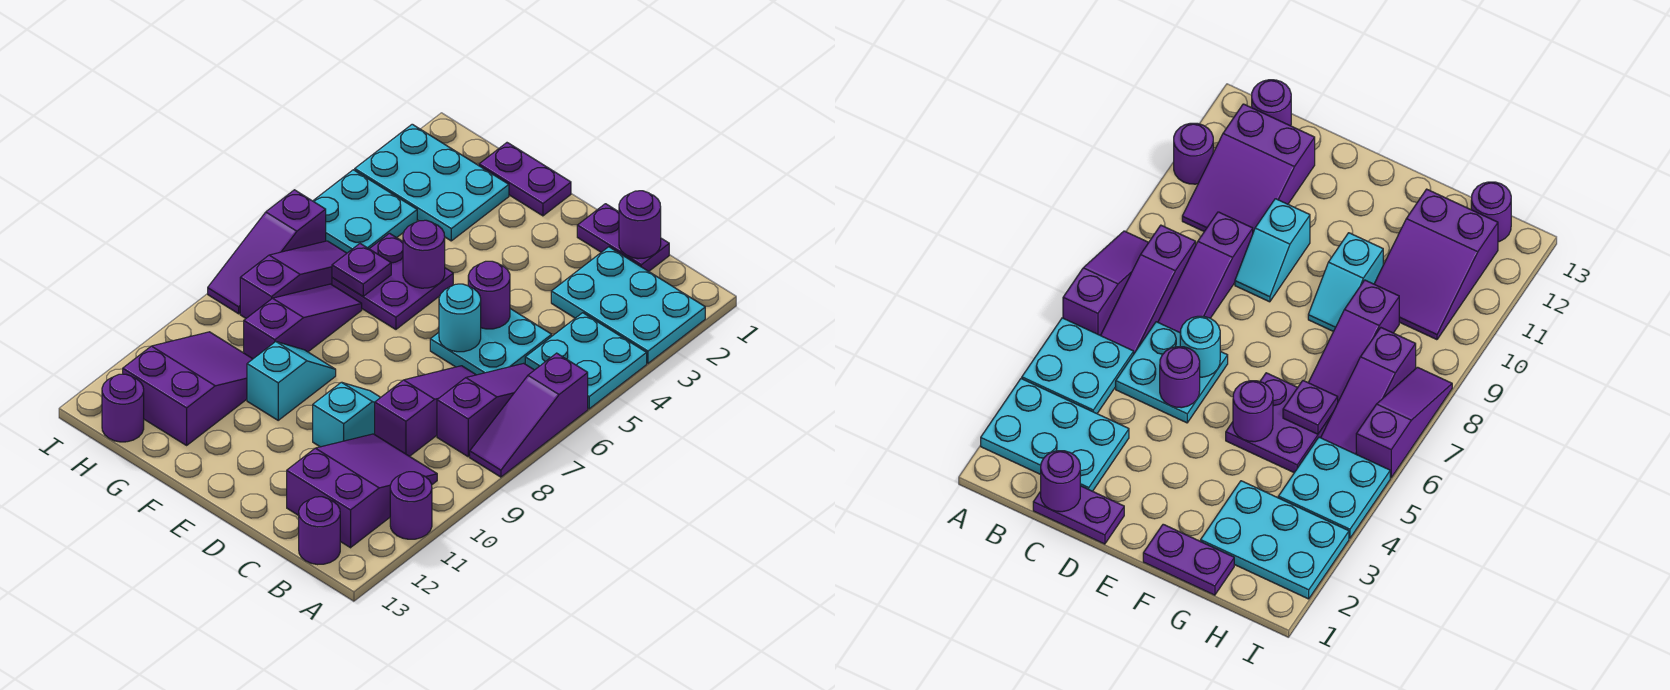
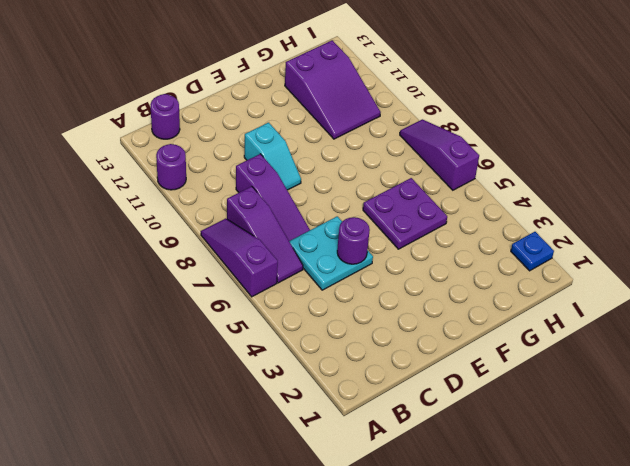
blue plate I2 level 1 -> cyan plate G2:I3 level 1
none -> cyan plate A2:C3 level 1
none -> cyan plate A4:B5 level 1
none -> purple slope B10:C12 level 1 top 12

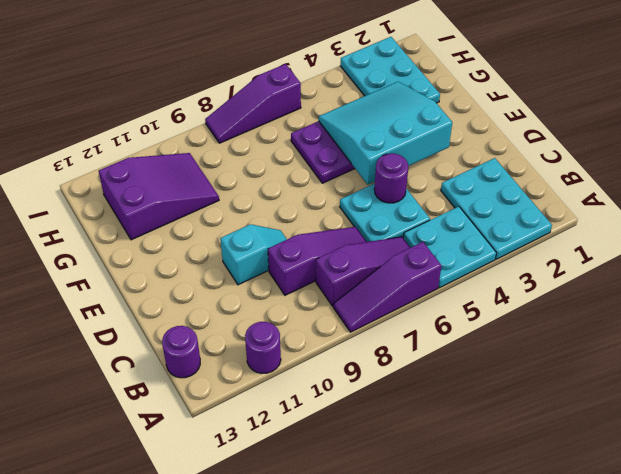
cyan slope E3:G5 level 2 top E -> purple round brick F5 level 2
none -> purple slope B10:C12 level 1 top 12
none -> purple plate C1:D1 level 1
none -> purple plate F1:G1 level 1

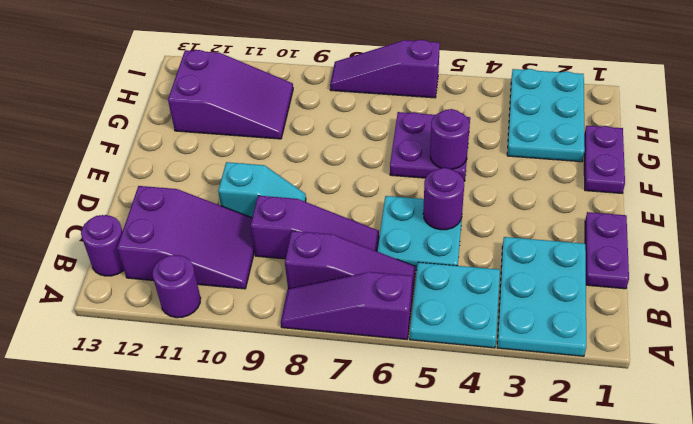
none -> cyan slope F9:F10 level 1 top 10
none -> purple slope G7:G9 level 1 top 9
none -> cyan plate H4:I5 level 1

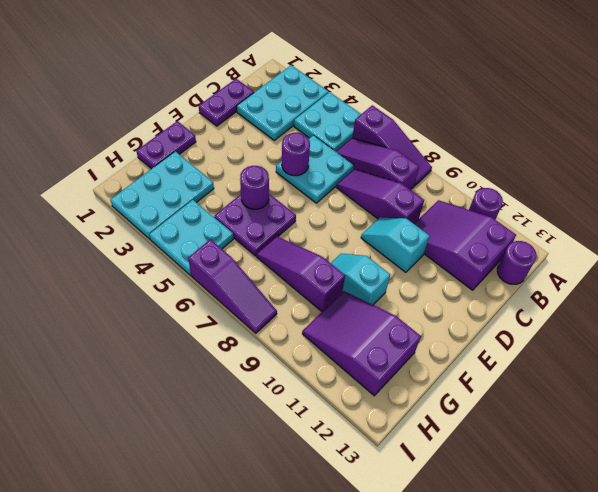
none -> purple slope H6:H8 level 1 top 8
none -> purple round brick H13 level 1
none -> purple round brick C1 level 2

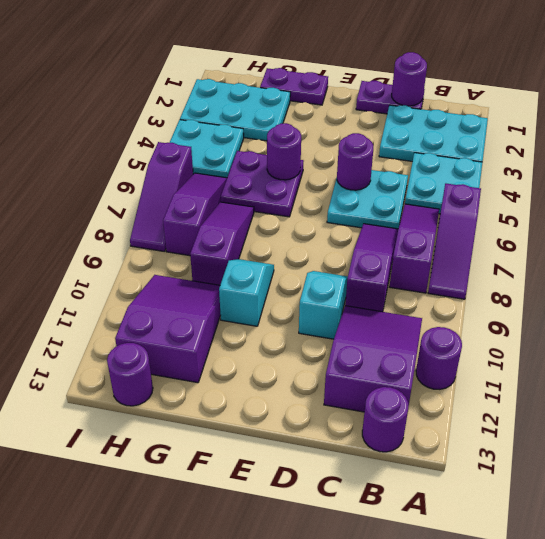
none -> cyan round brick D6 level 2
none -> purple plate G6 level 2

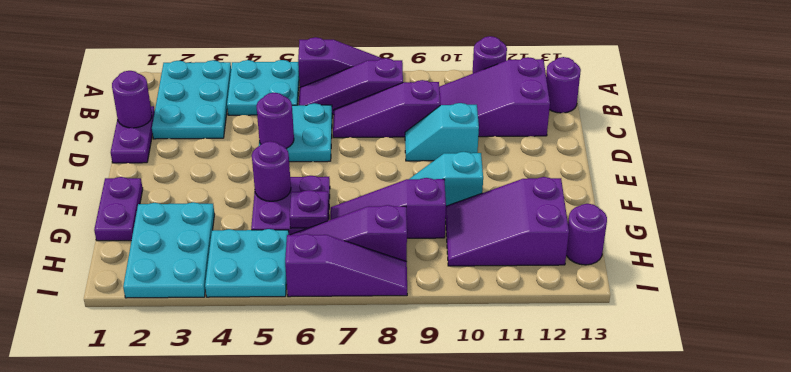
none -> cyan round brick D6 level 2

